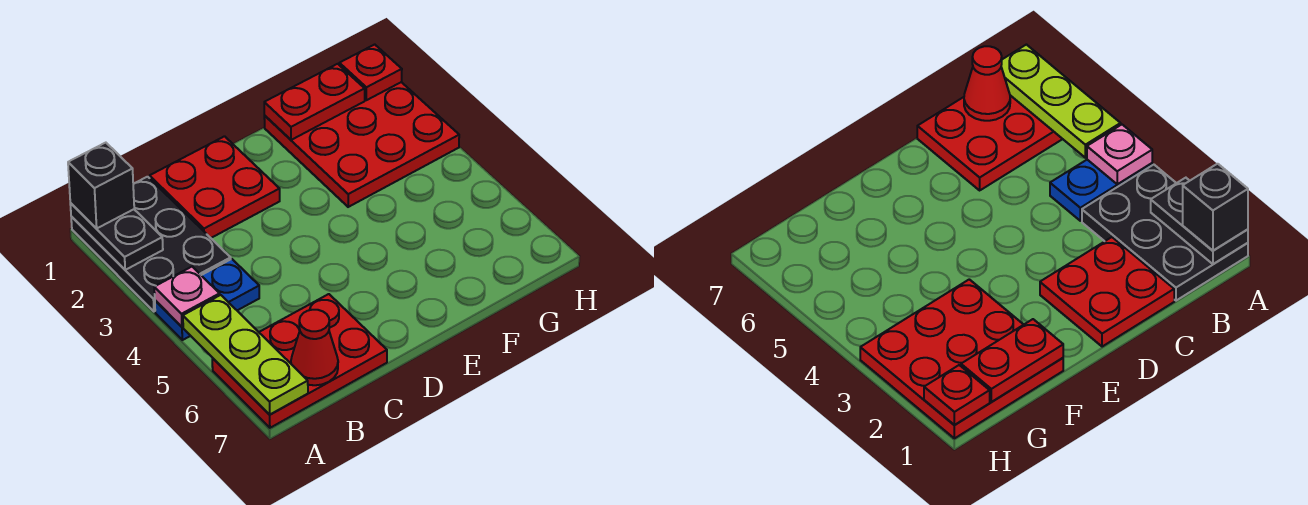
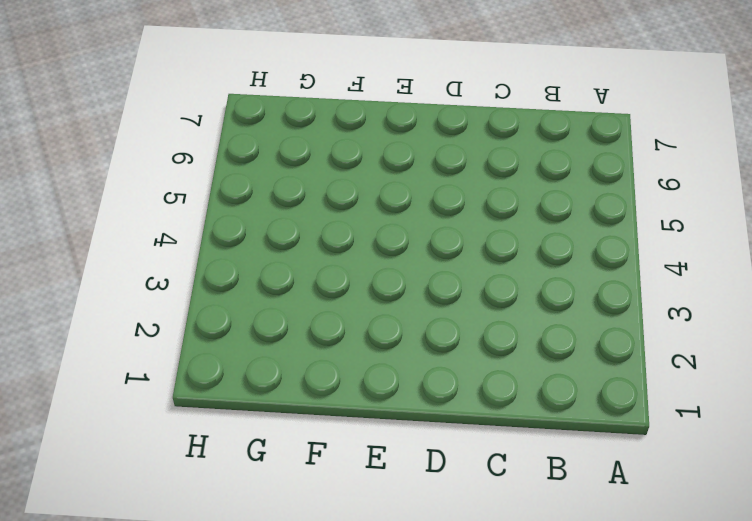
none -> black plate A1:B3 level 1
none -> blue plate A4:B4 level 1
none -> red plate A6:C7 level 1

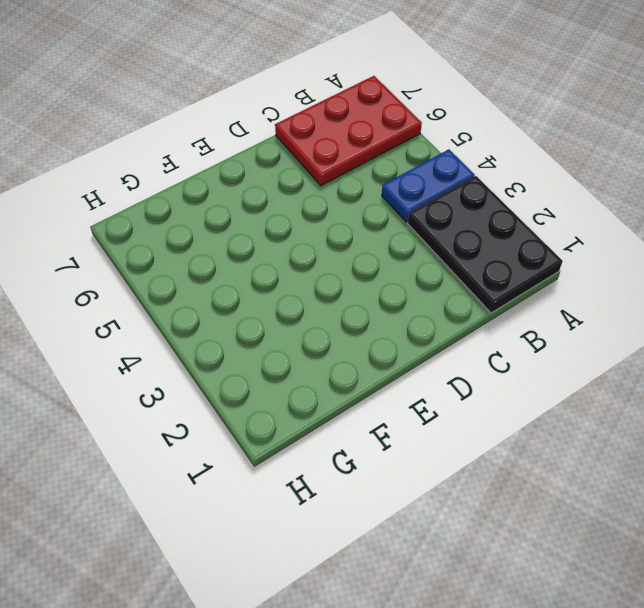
none -> red plate C1:D2 level 1
none -> red plate F1:H3 level 1
none -> black plate A1:A2 level 2

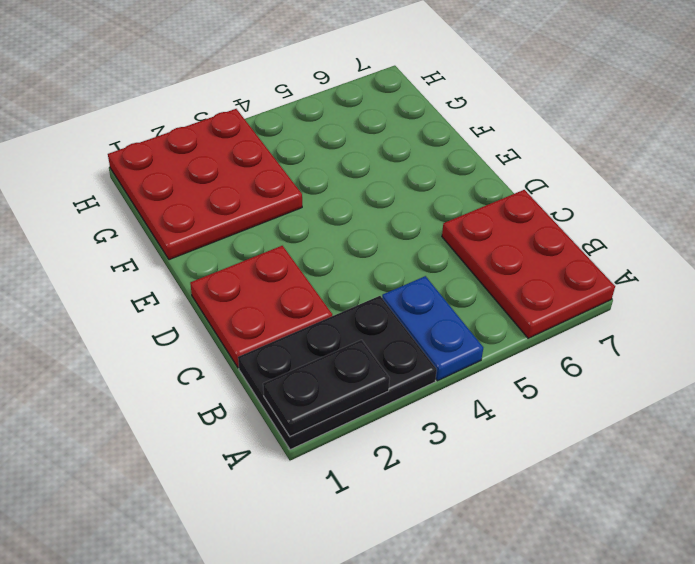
none -> pink plate A4 level 2
none -> lime plate A5:A7 level 2
none -> red cone B7 level 2

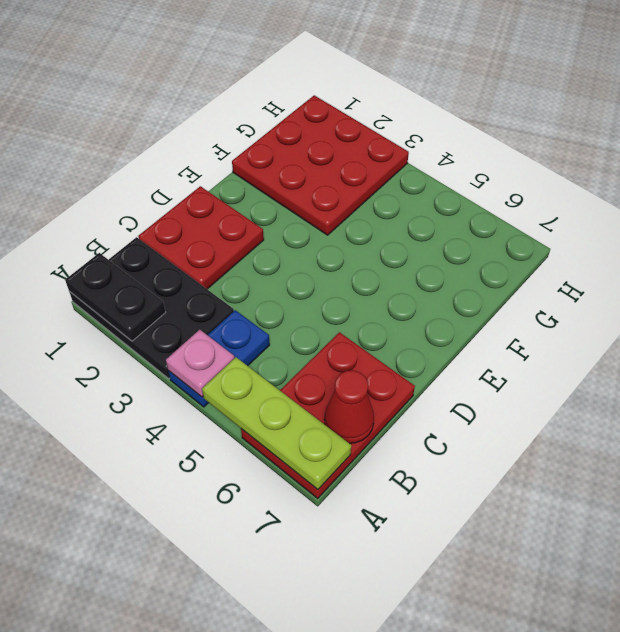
none -> red plate F1:G1 level 2
none -> red plate H1 level 2
none -> black brick A1 level 3

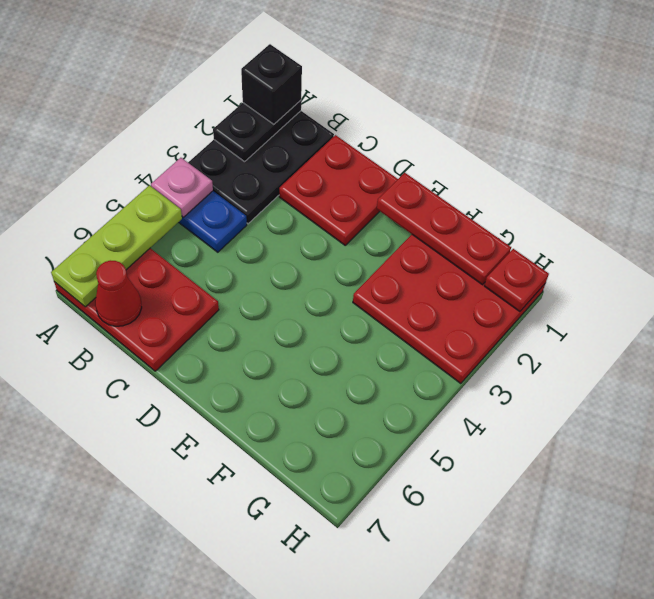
red plate E1:G1 level 2 -> red plate F1:G1 level 2

